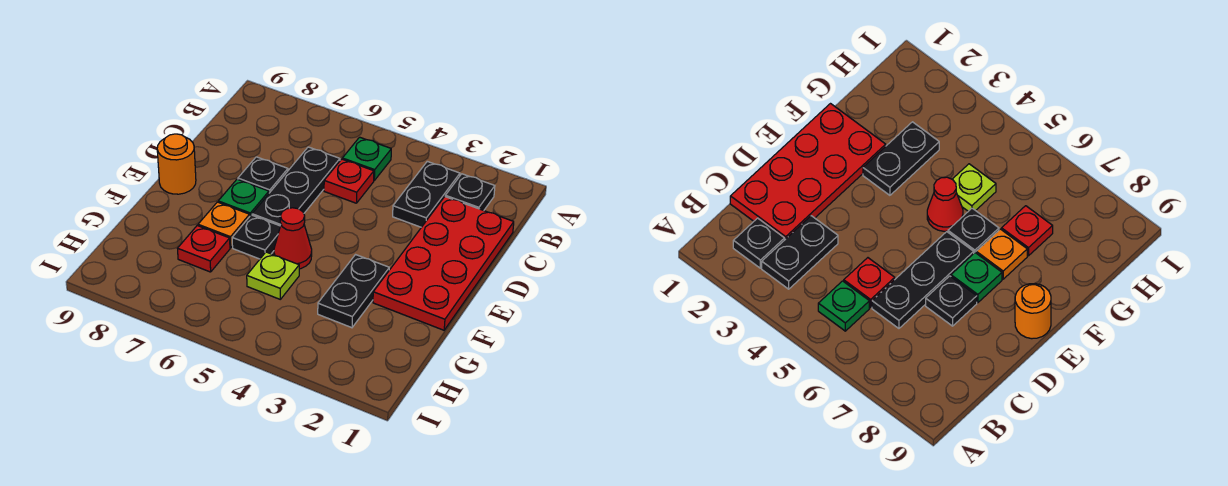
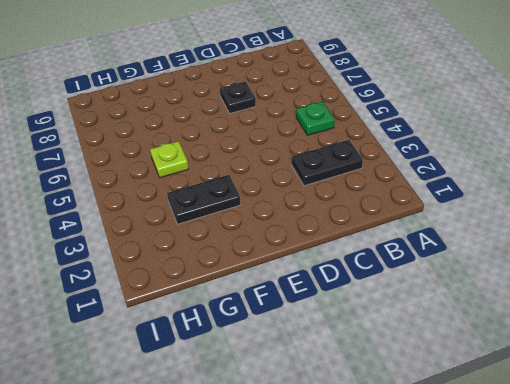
none -> black plate B2 level 1
none -> red plate C1:F2 level 1
none -> red plate C5 level 1

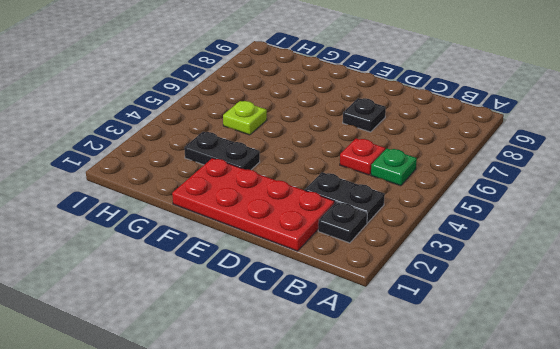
none -> black plate C6:E6 level 1
none -> green plate E7 level 1
none -> orange round brick E9 level 1

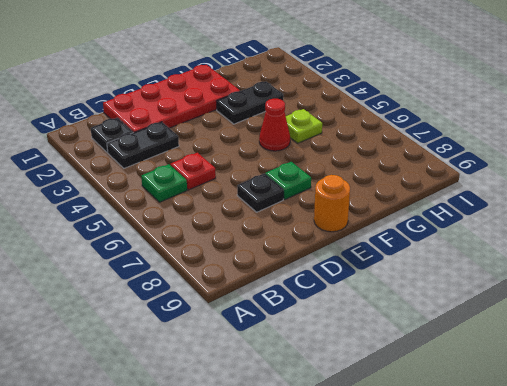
none -> black plate C6:E6 level 1
none -> black plate F6 level 1
none -> orange plate F7 level 1

